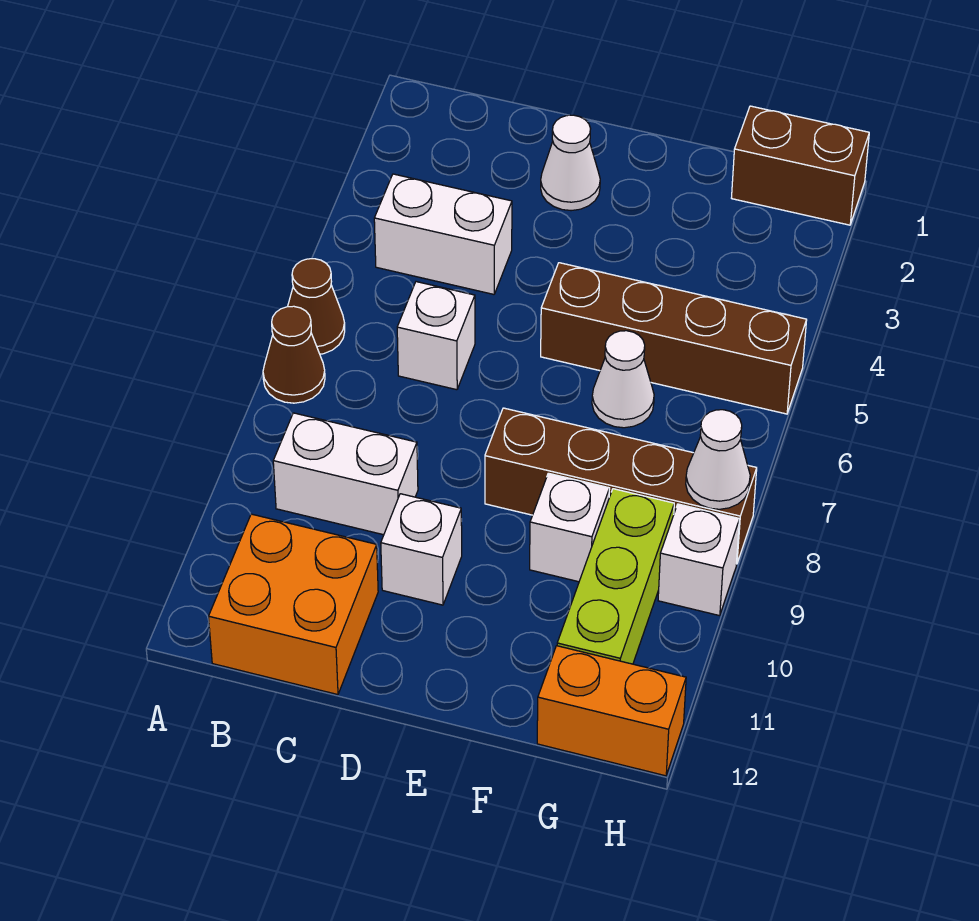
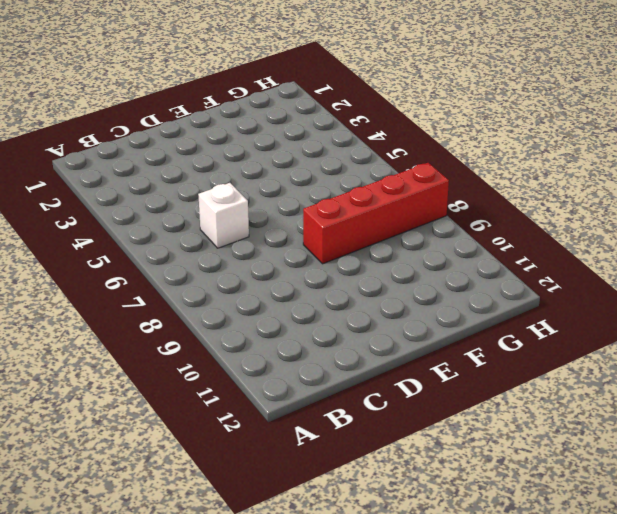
red brick E8:H8 level 1 -> brown brick E8:H8 level 1
none -> brown cone A6 level 1
none -> brown cone A7 level 1
none -> white brick B4:C4 level 1

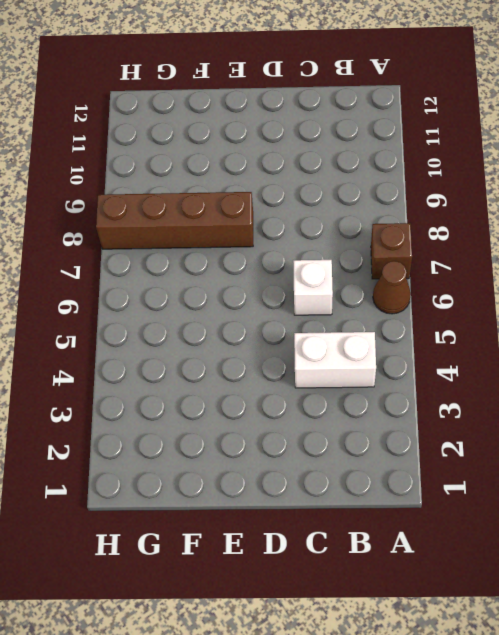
brown brick A7 level 1 -> brown cone A7 level 1
none -> white brick B9:C9 level 1
none -> orange brick B11:C12 level 1
none -> white cone D2 level 1

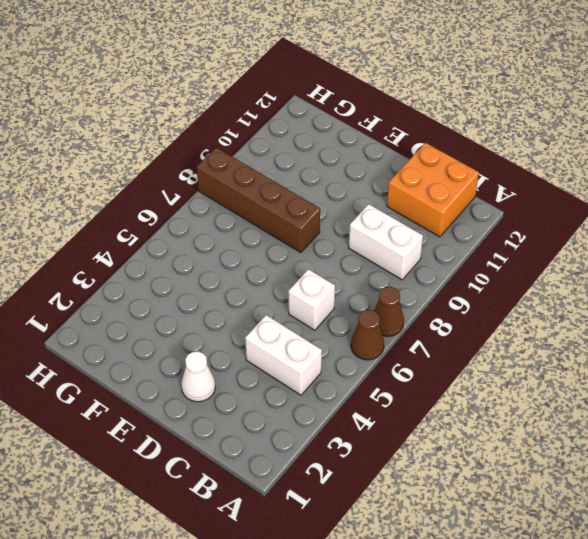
none -> white brick D10 level 1
none -> brown brick E5:H5 level 1
none -> white cone F6 level 1

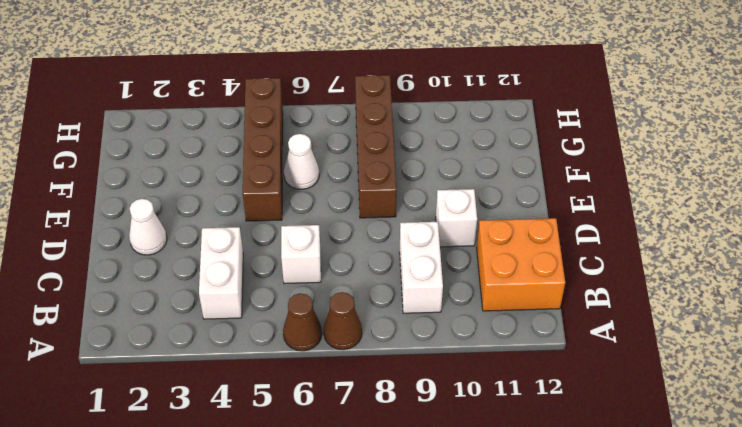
none -> white brick F9 level 1
none -> brown brick G1:H1 level 1
none -> lime brick G9:G11 level 1

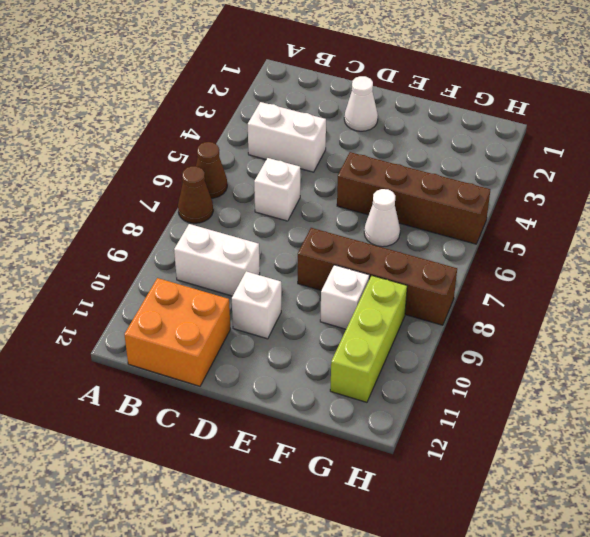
none -> brown brick G1:H1 level 1
none -> orange brick G12:H12 level 1
none -> white brick H9 level 1

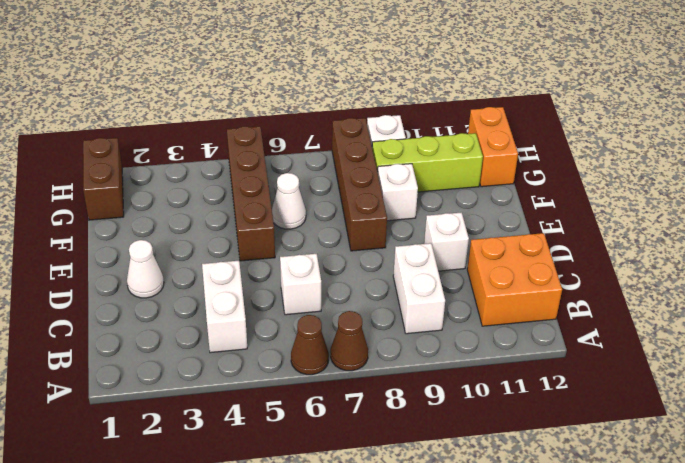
none -> white cone H8 level 2

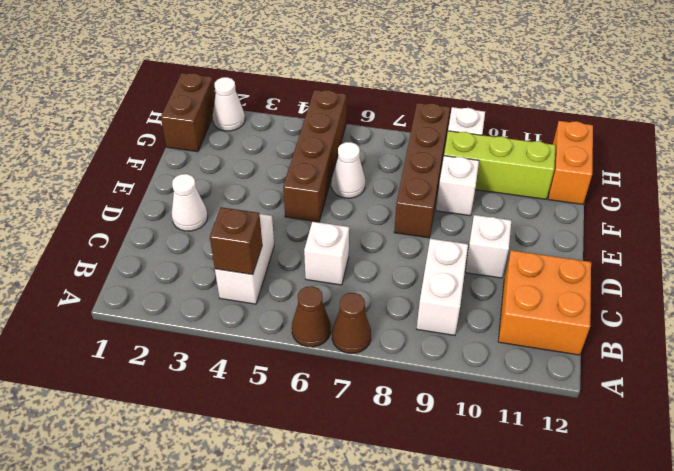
brown brick B4 level 2 -> none
white cone H2 level 1 -> white cone H8 level 2

